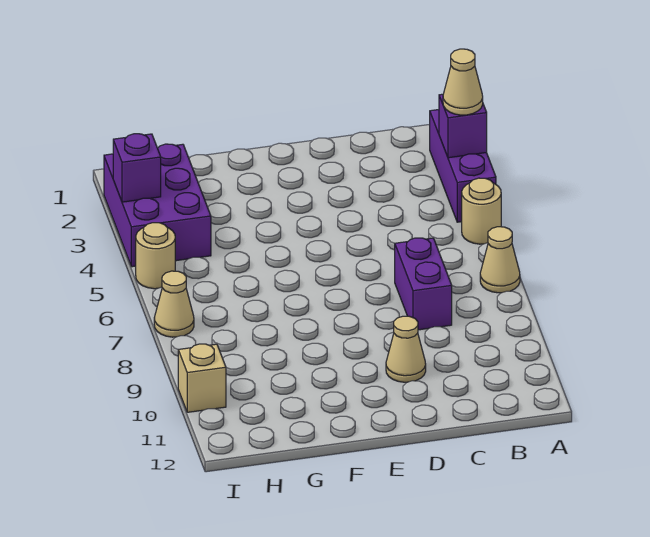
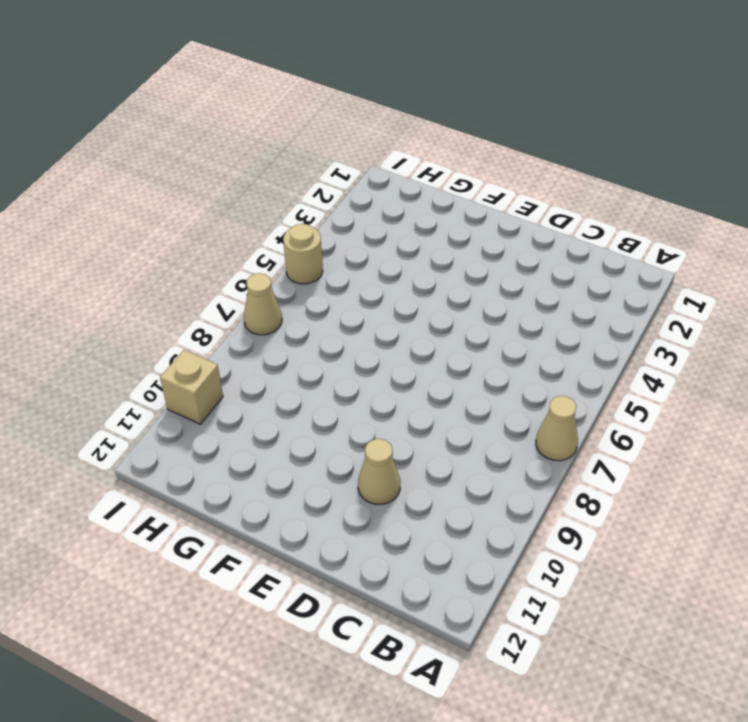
none -> purple brick A2:A4 level 1
none -> tan round brick A5 level 1
none -> purple brick C7:C8 level 1

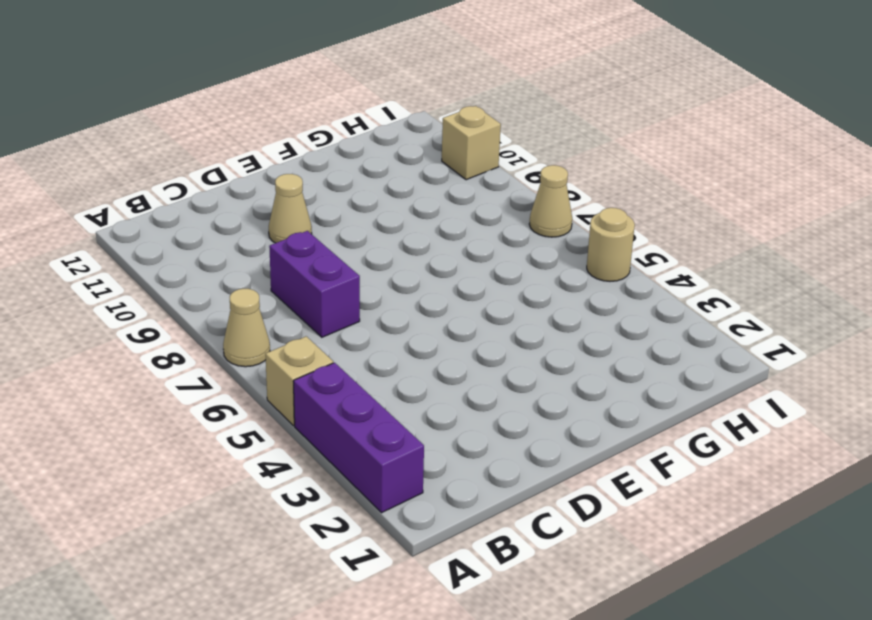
tan brick A5 level 1 -> tan round brick A5 level 1
none -> purple brick H2:I4 level 1
none -> purple brick A3 level 2
none -> purple brick I3 level 2

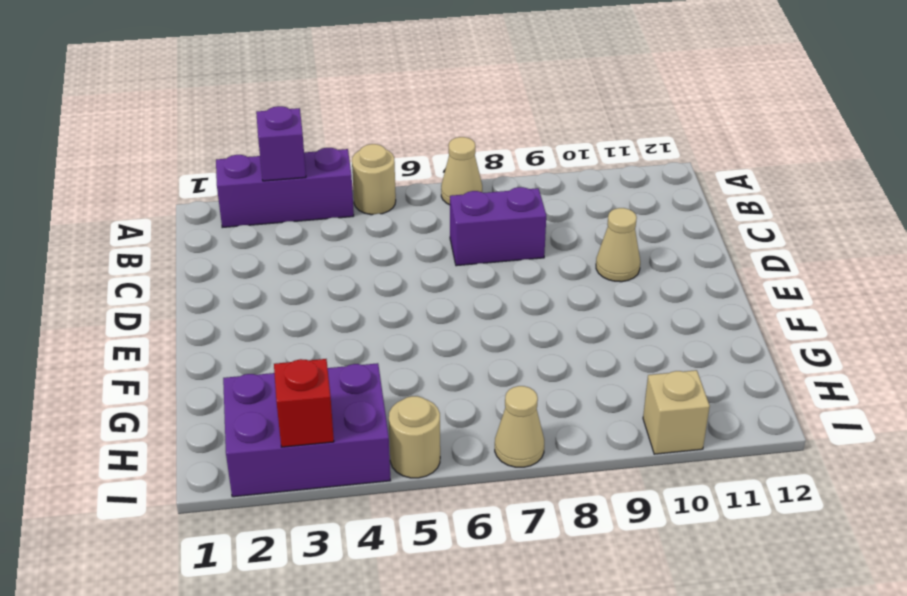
red brick I3 level 2 -> purple brick I3 level 2
none -> tan cone A3 level 3

